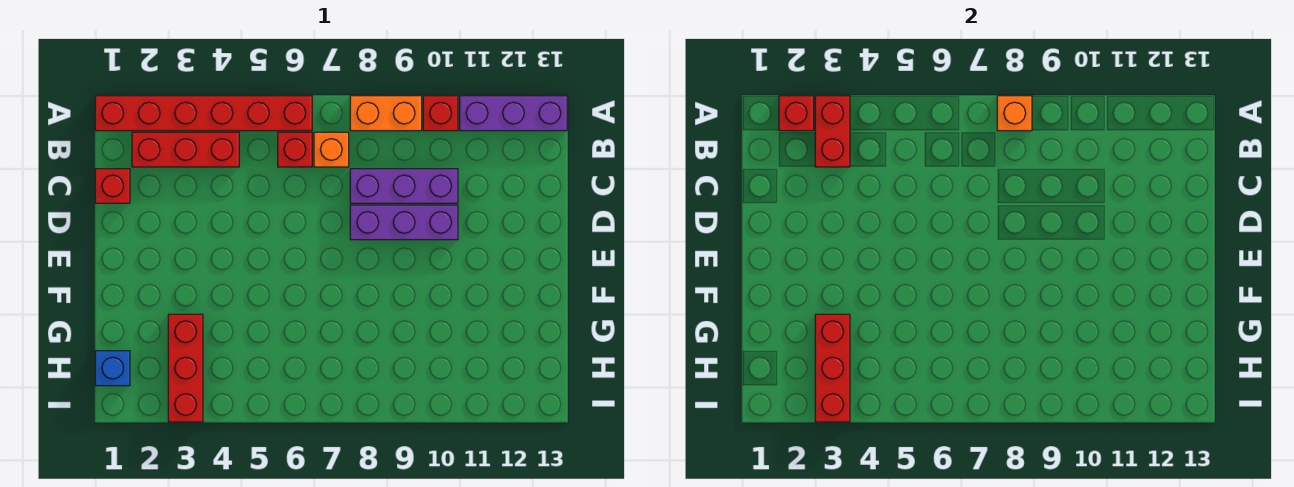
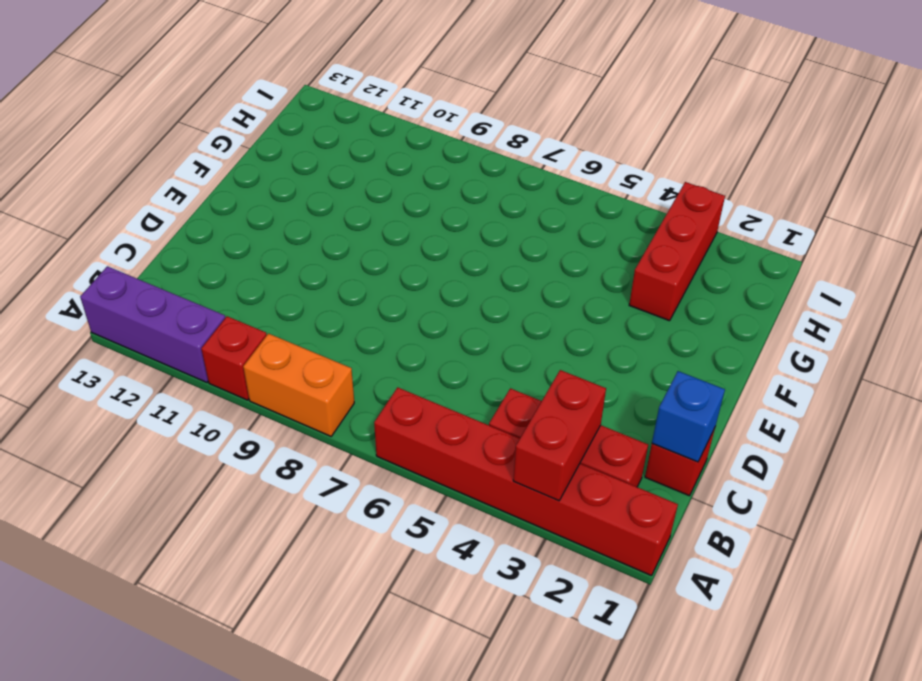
blue brick C1 level 2 -> blue brick H1 level 1
none -> red brick B6 level 1
none -> orange brick B7 level 1
none -> purple brick C8:C10 level 1

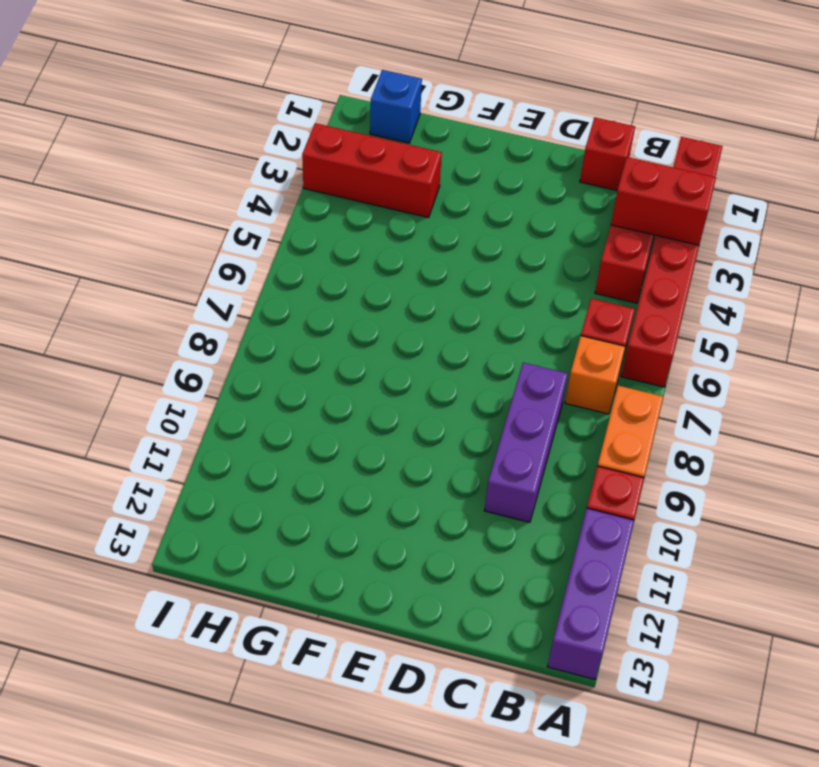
none -> purple brick D8:D10 level 1
none -> red brick A2 level 2
none -> orange brick A8 level 2

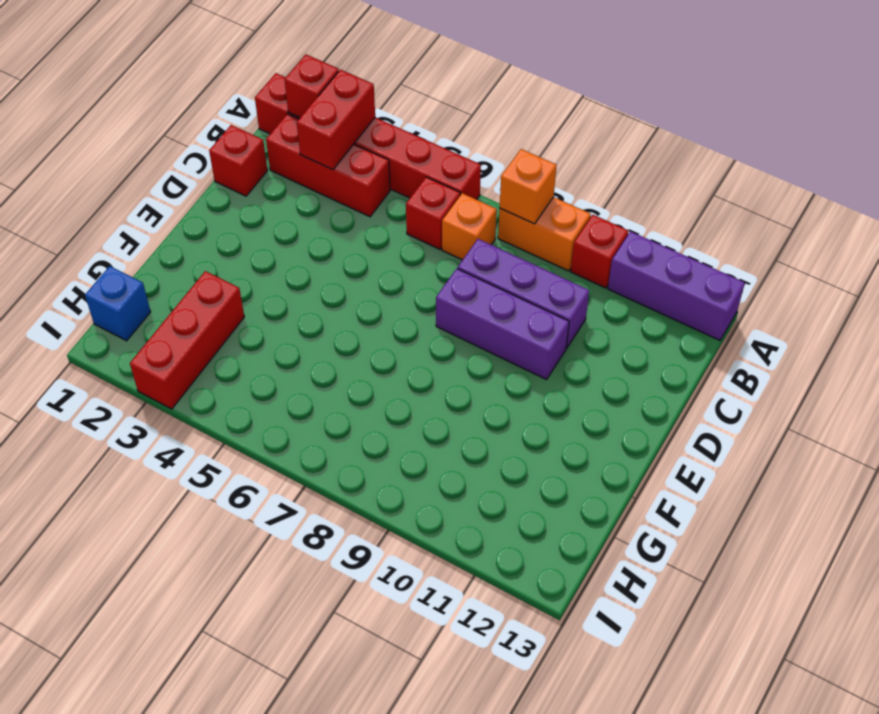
none -> red brick G3:I3 level 2

